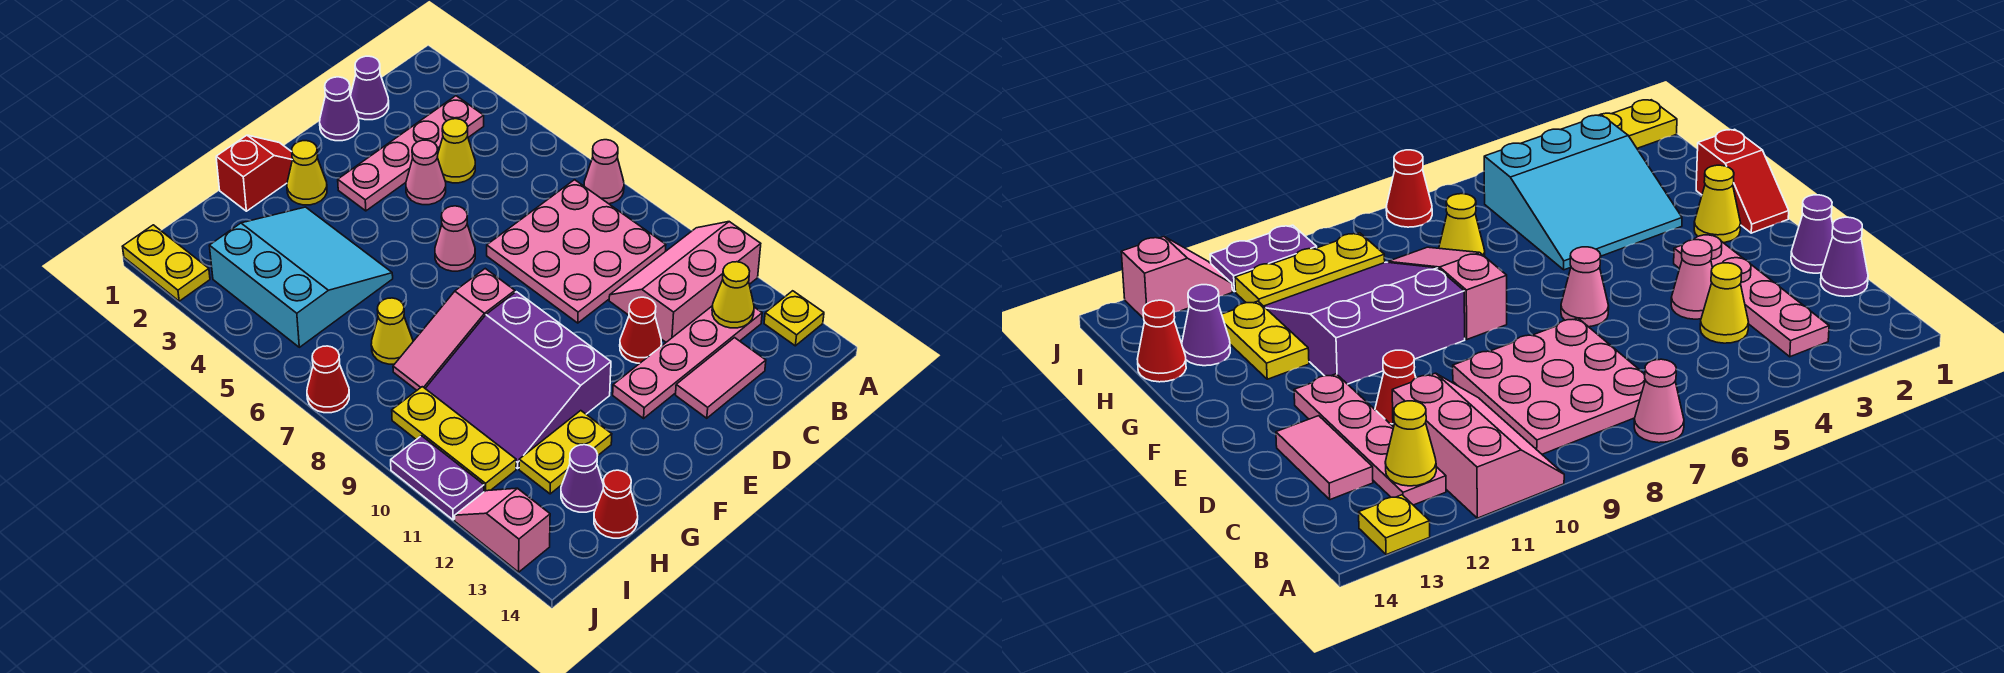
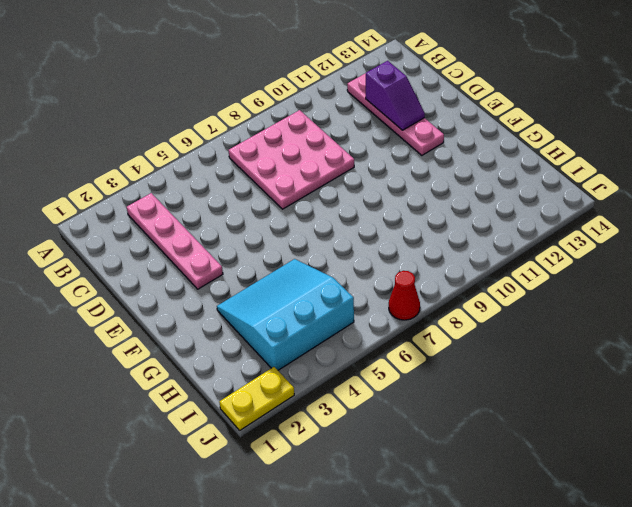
purple slope C12:D12 level 2 top C -> none
none -> pink cone A7 level 1
none -> pink slope A10:C11 level 1 top 11
none -> yellow plate A13 level 1

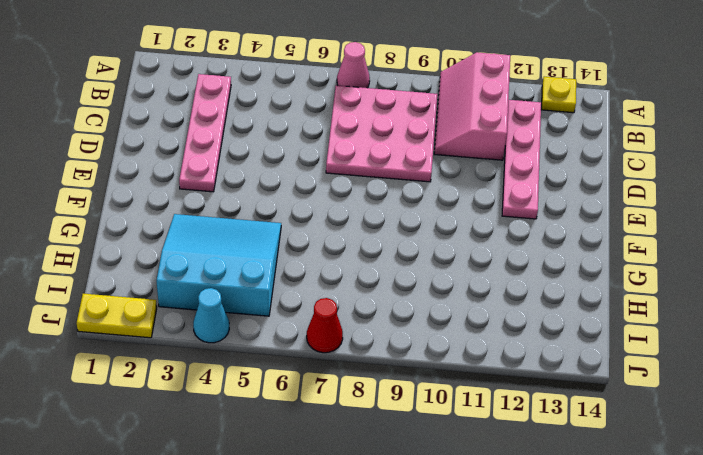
cyan cone J4 level 1 -> none
none -> purple cone C1 level 1
none -> yellow cone C4 level 1
none -> pink tile C13:D13 level 1

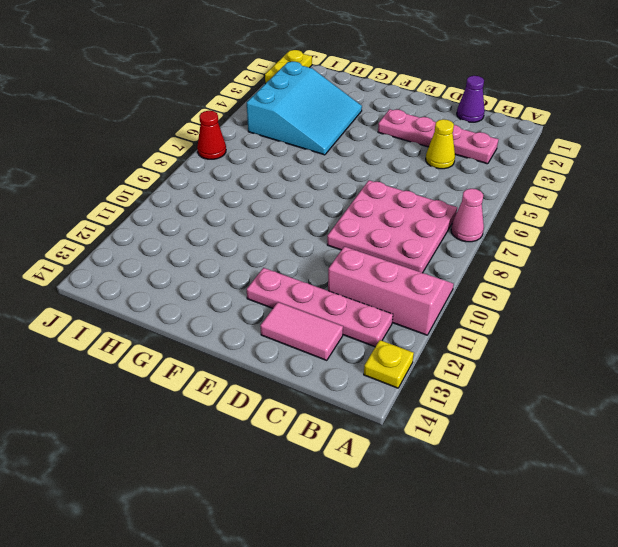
none -> purple cone D1 level 1
none -> pink cone D4 level 1
none -> red cone D11 level 1

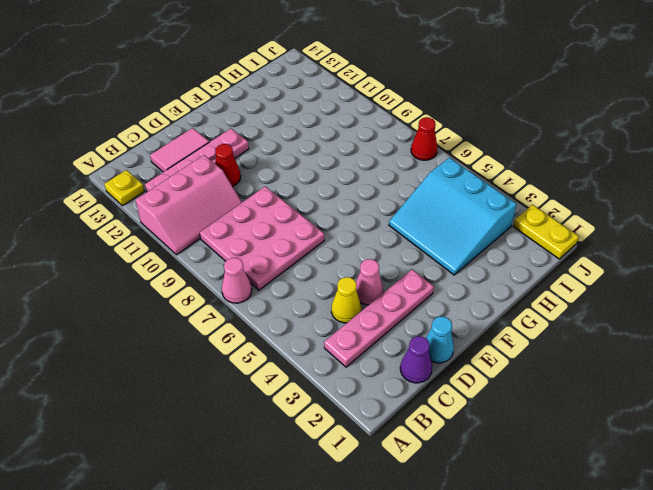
cyan cone D1 level 1 -> purple cone D1 level 1
none -> pink cone E6 level 1
none -> red slope F1:G1 level 1 top G
none -> yellow cone F2 level 1

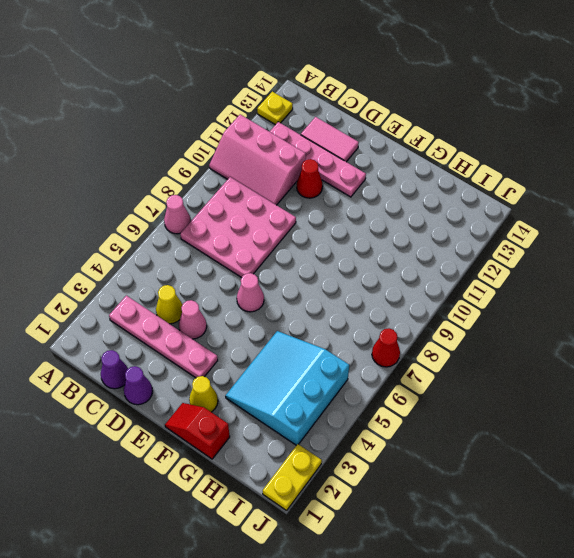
none -> pink slope F8:H8 level 1 top F
none -> purple slope F9:H11 level 1 top F
none -> yellow plate G12:H12 level 1

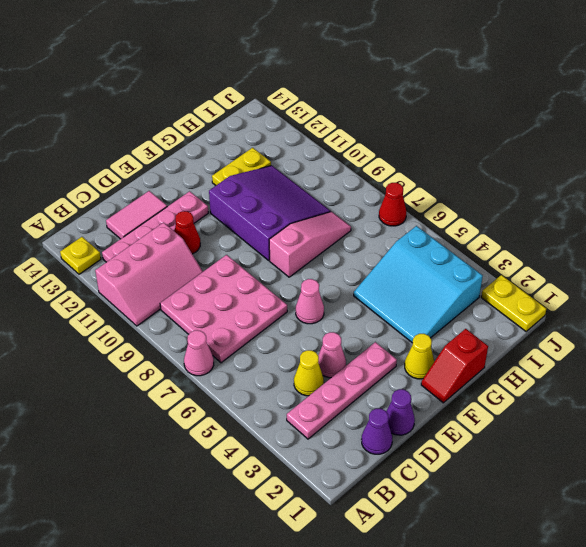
none -> yellow cone H7 level 1
none -> purple cone H13 level 1
none -> red cone H14 level 1

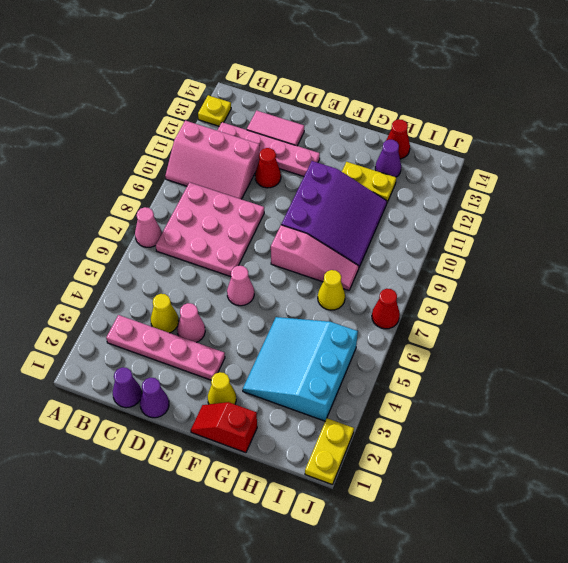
none -> yellow plate I9:I11 level 1
none -> purple plate J10:J11 level 1
none -> pink slope J12:J13 level 1 top 13

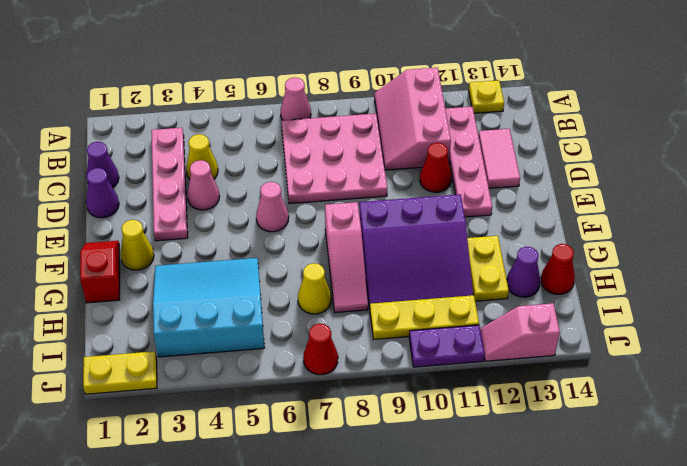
none -> yellow cone B12 level 2

